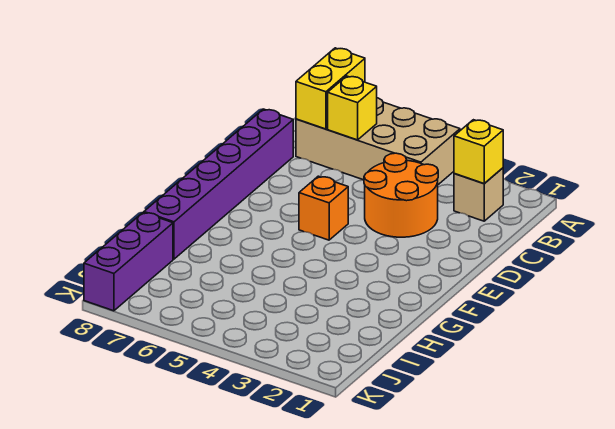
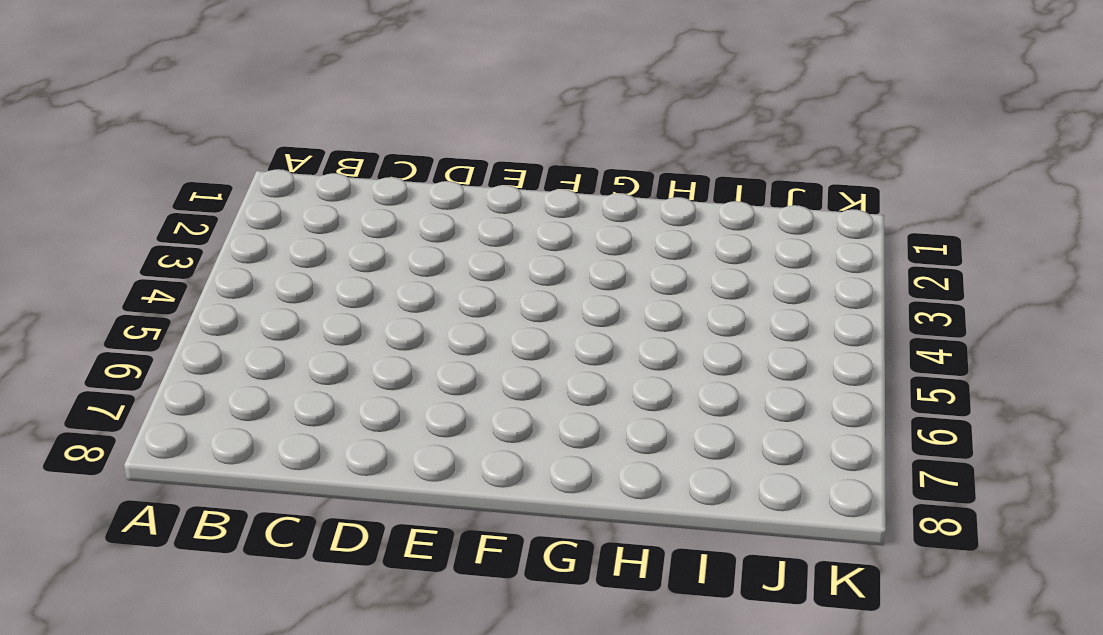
none -> tan brick A4:B7 level 1
none -> tan brick B2 level 1

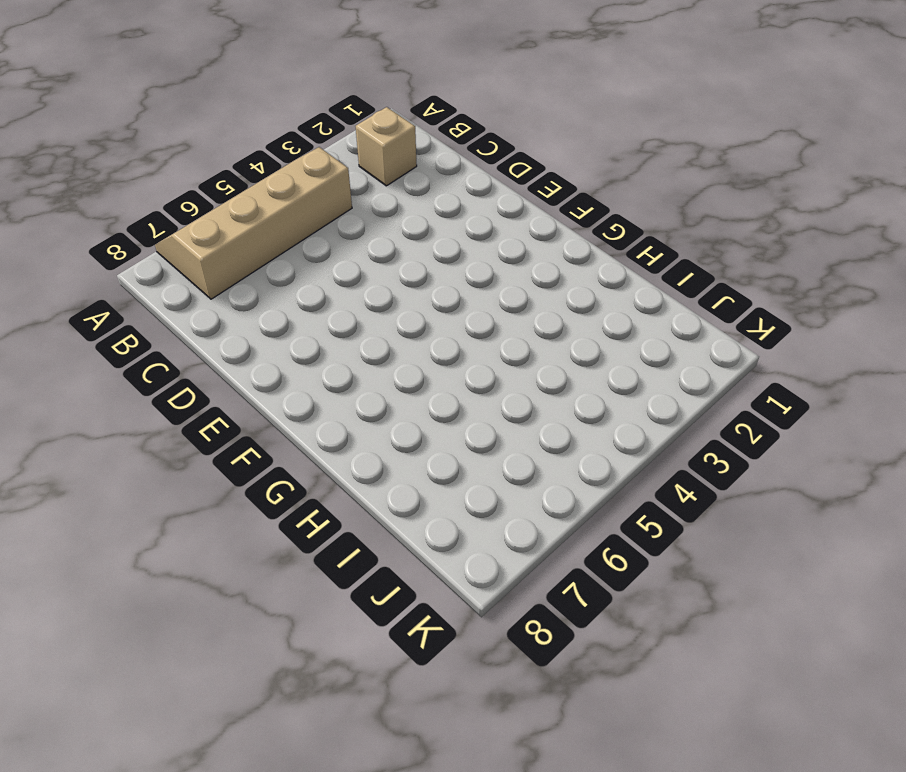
tan slope A4:B7 level 1 top B -> tan brick A4:B7 level 1
none -> orange round brick C3:D4 level 1
none -> purple brick C8:H8 level 1

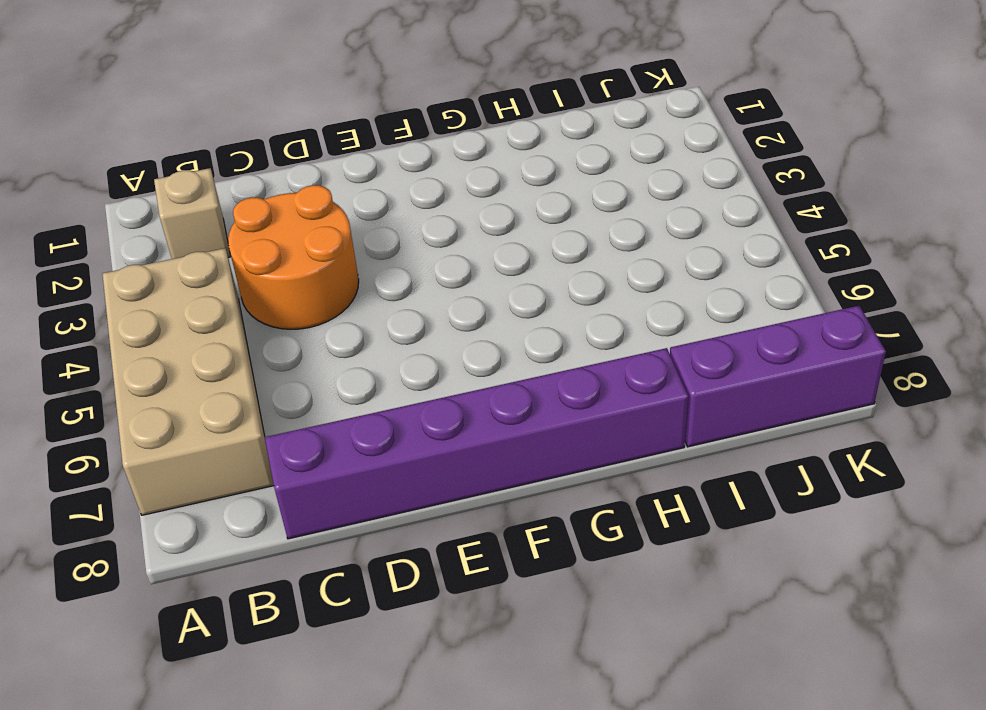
none -> orange brick E5 level 1
none -> yellow brick A7:B7 level 2

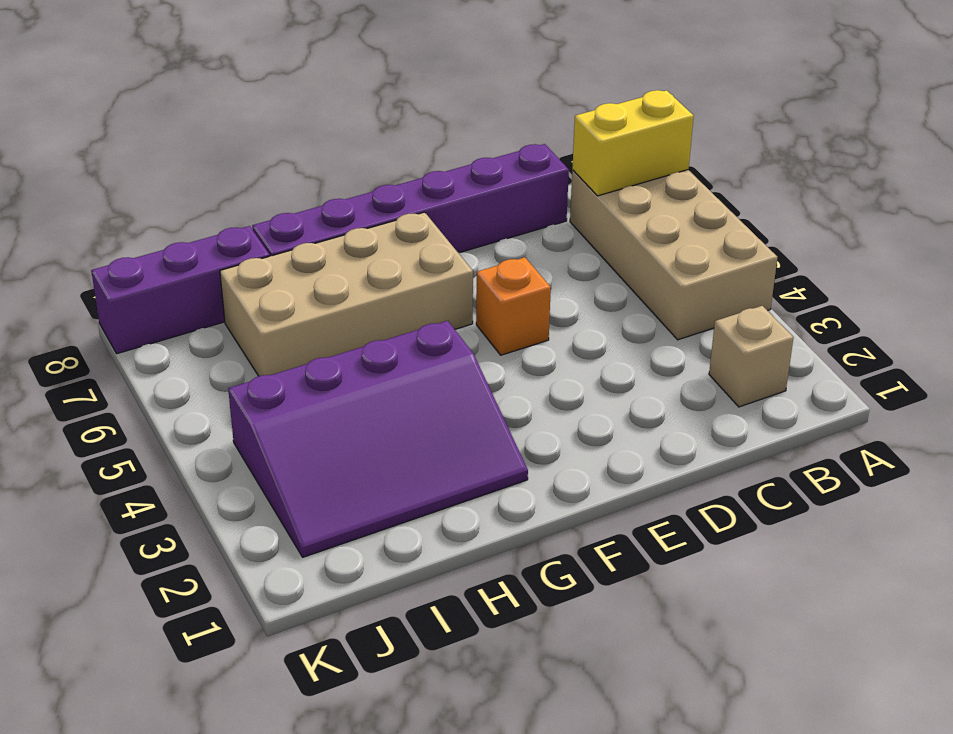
tan brick F6:I7 level 1 -> none
purple slope G2:J4 level 1 top 4 -> none
none -> orange round brick C3:D4 level 1
none -> yellow brick B2 level 2

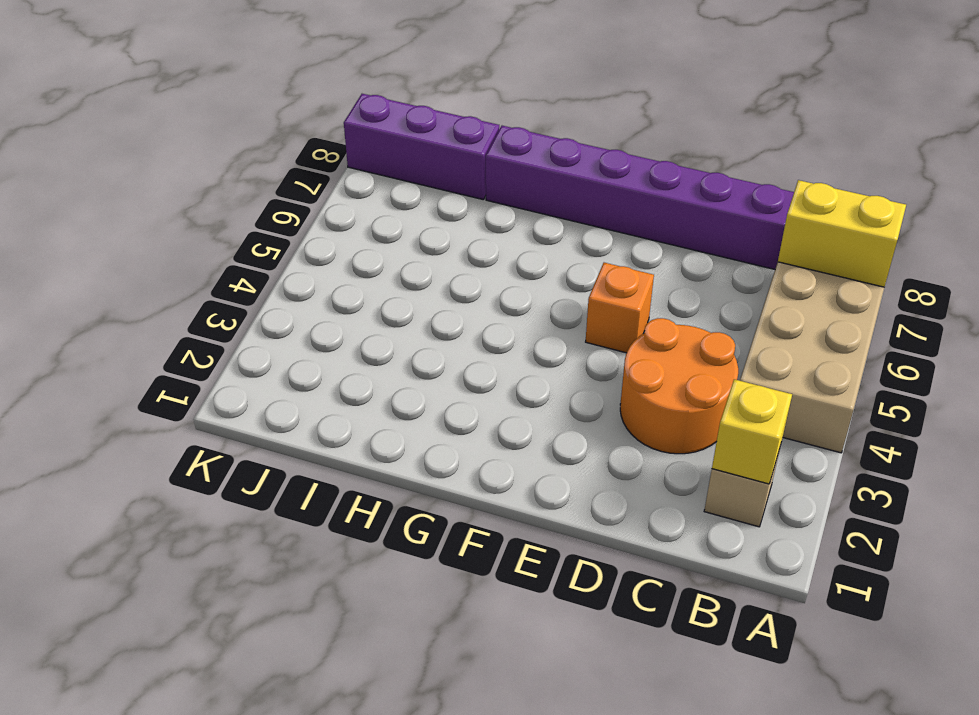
none -> yellow brick B6 level 2

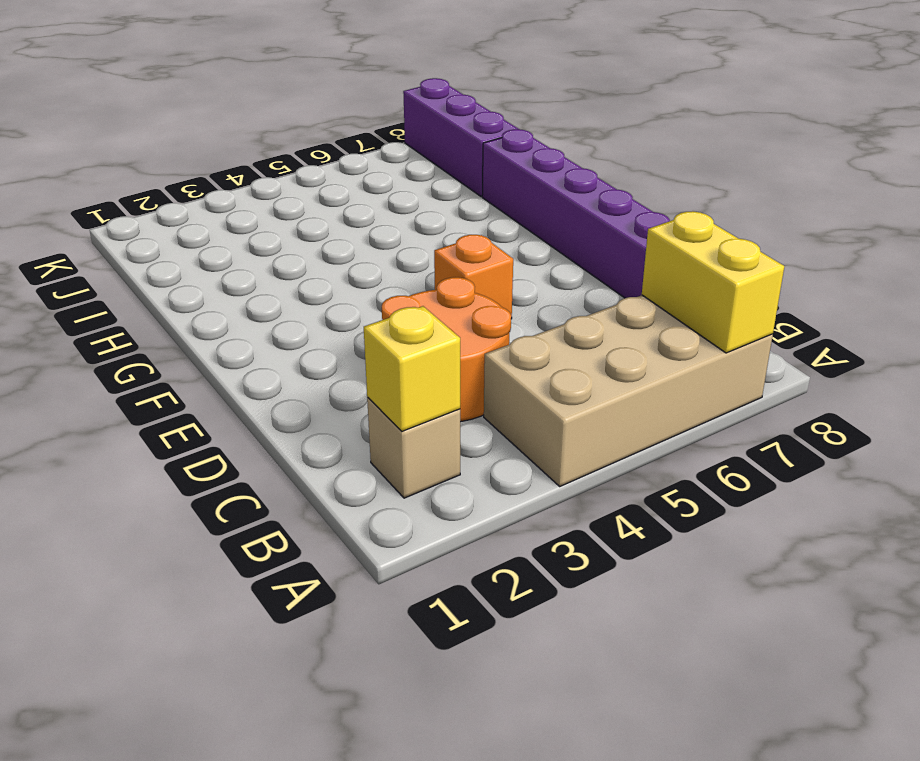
none -> yellow brick B6 level 2

